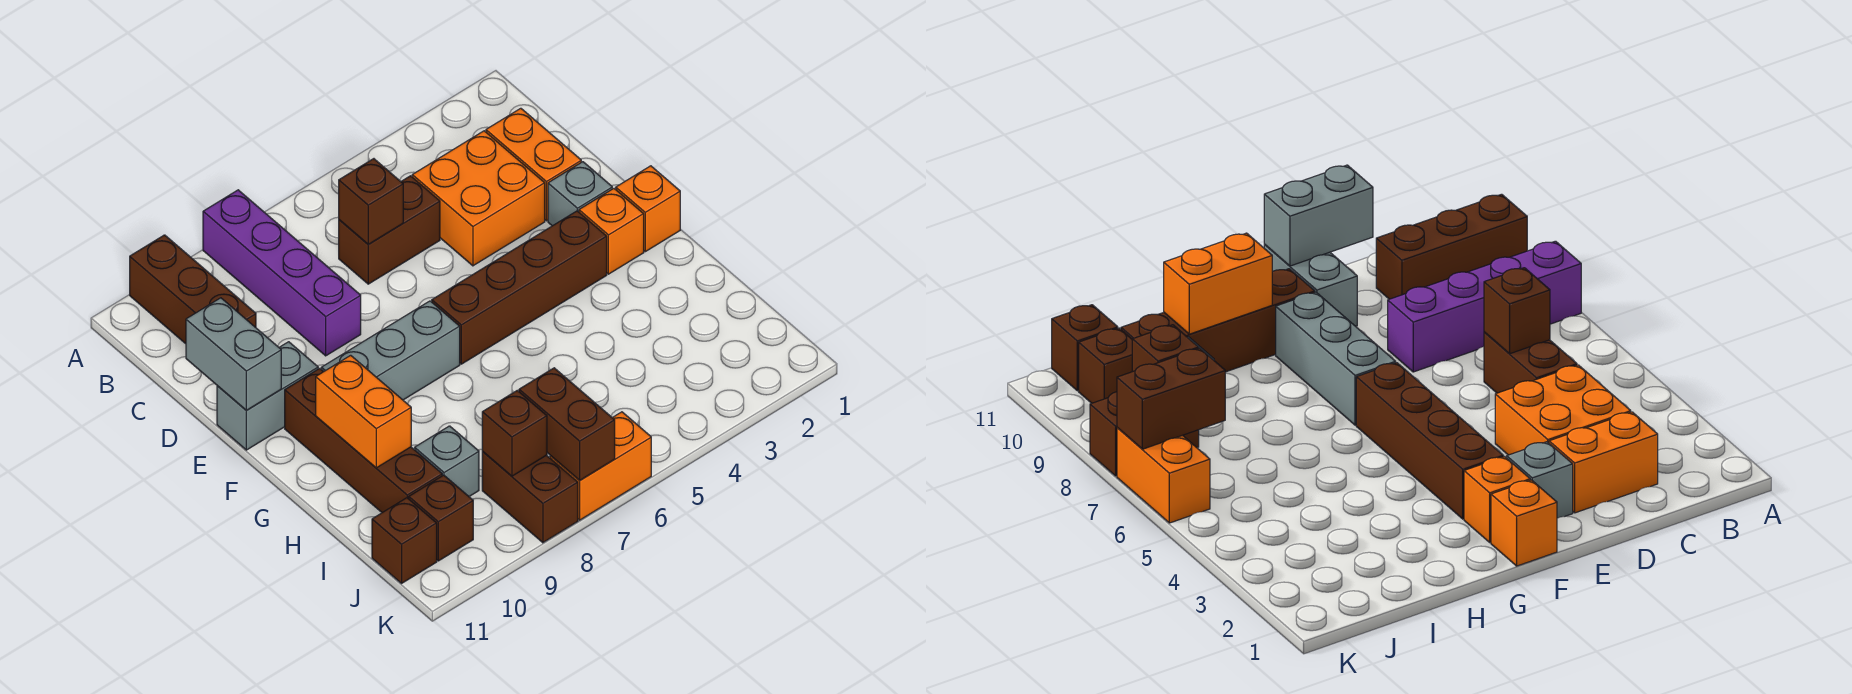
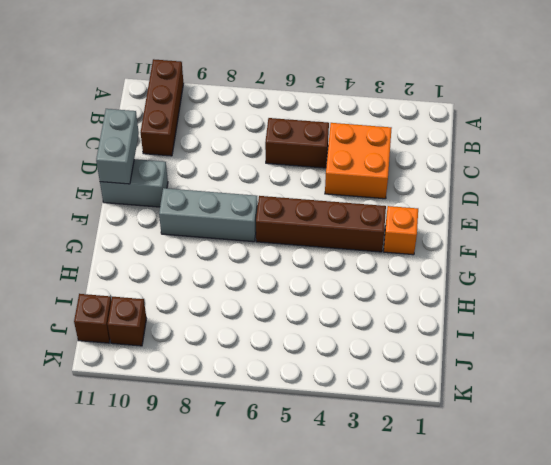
none -> purple brick A8:D8 level 1
none -> orange brick C2:D2 level 1
none -> grey brick E2 level 1

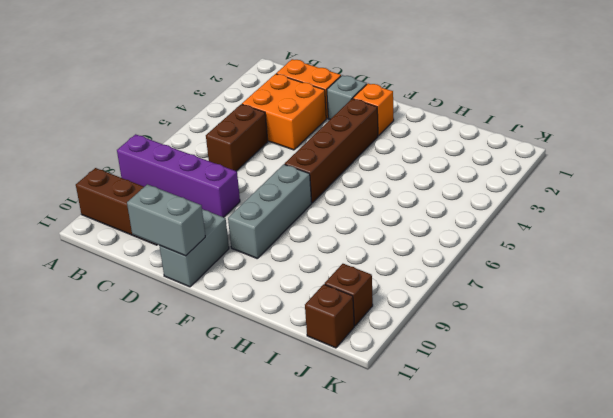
none -> orange brick F1 level 1
none -> brown brick F10:I10 level 1
none -> grey brick I9 level 1

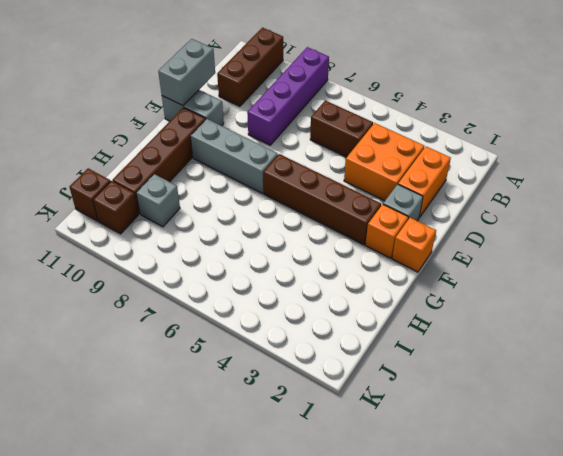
none -> brown brick J8:K8 level 1
none -> orange brick K6:K7 level 1
none -> brown brick C6 level 2

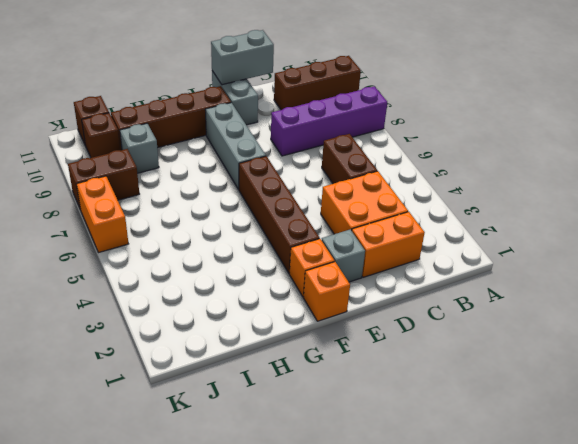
none -> brown brick C6 level 2
none -> orange brick G10:H10 level 2
none -> brown brick J7:K7 level 2

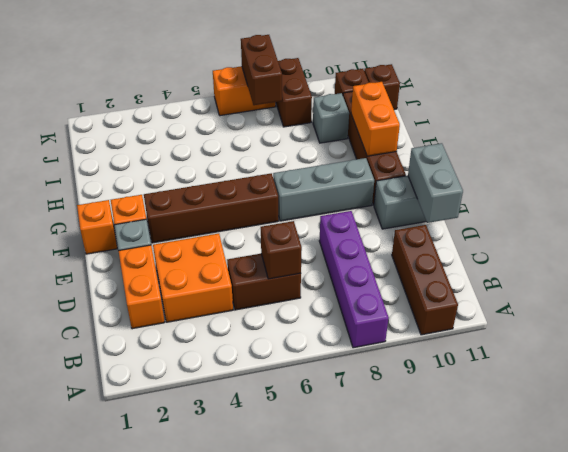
none -> brown brick J8 level 2

